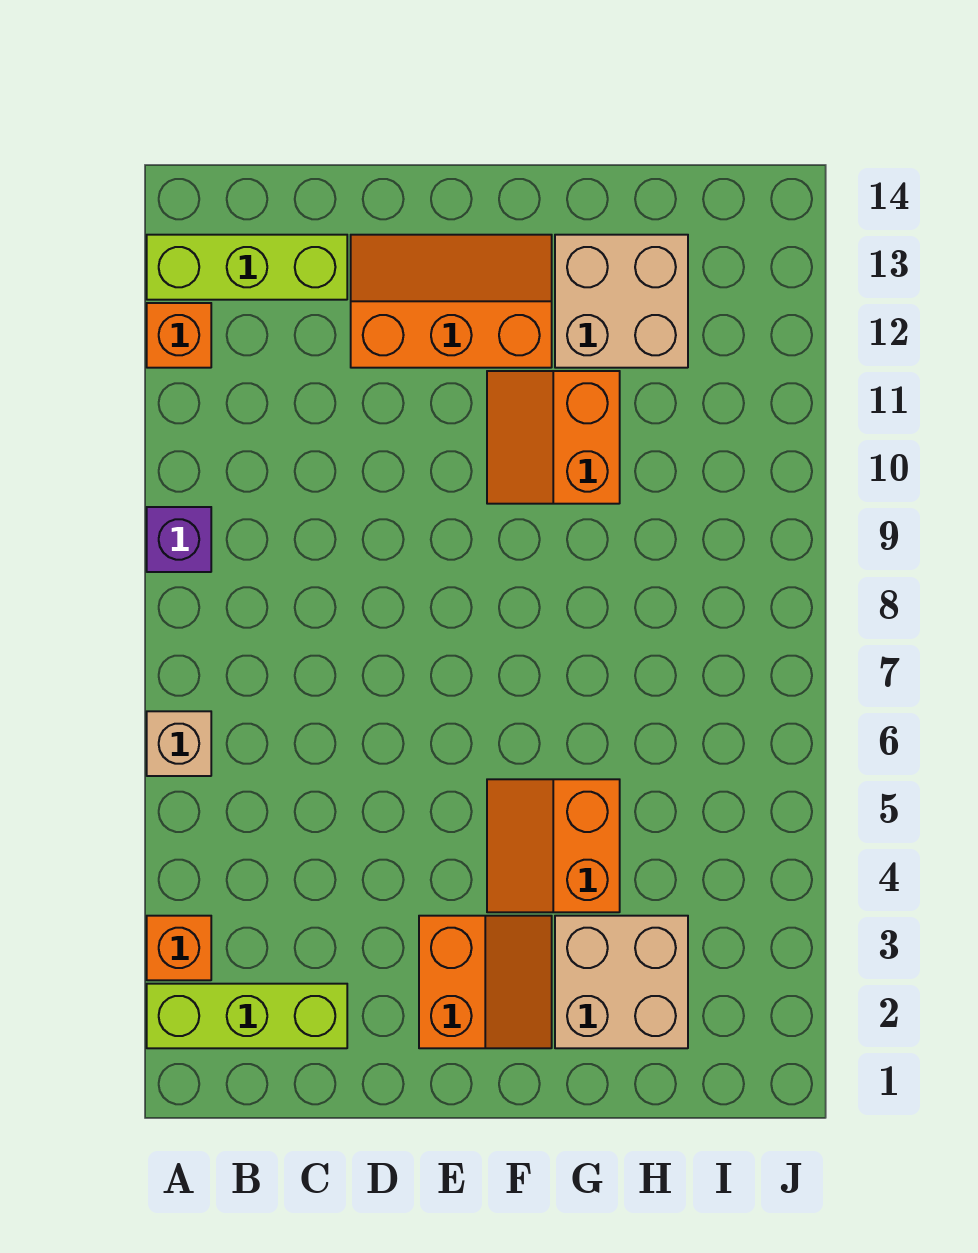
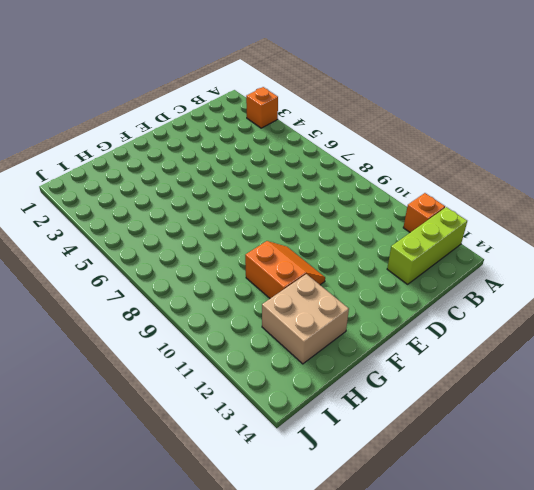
none -> lime brick A2:C2 level 1
none -> tan brick A6 level 1
none -> purple brick A9 level 1

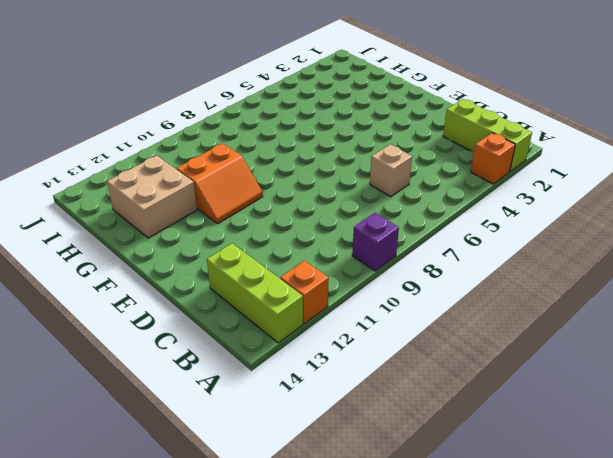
tan brick C6 level 1 -> tan brick A6 level 1
none -> orange slope D12:F13 level 1 top 12
none -> orange slope E2:F3 level 1 top E
none -> orange slope F4:G5 level 1 top G

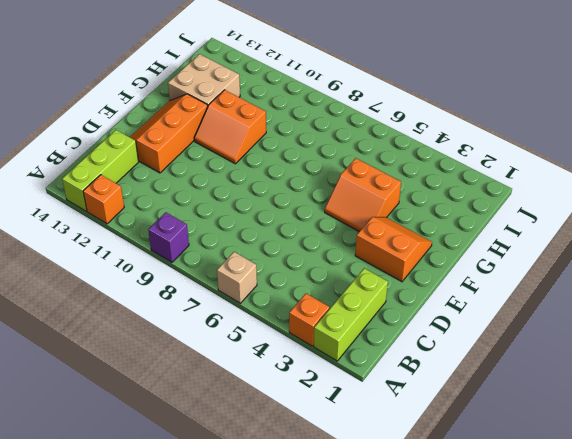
none -> tan brick G2:H3 level 1

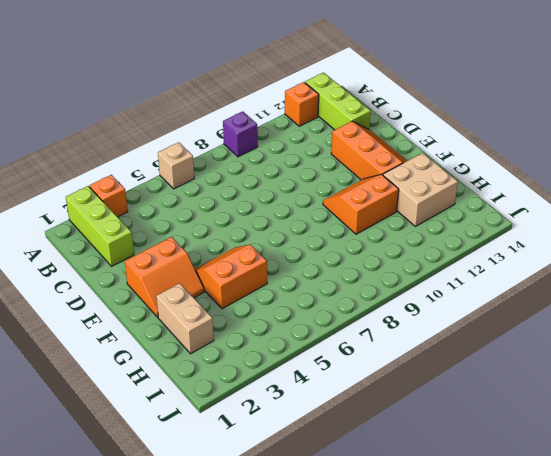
tan brick G2:H2 level 1 -> tan brick G2:H3 level 1

